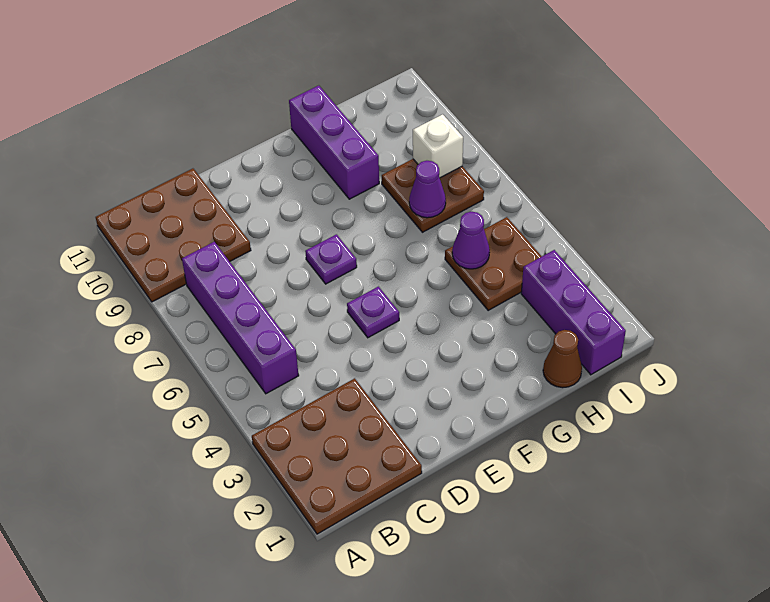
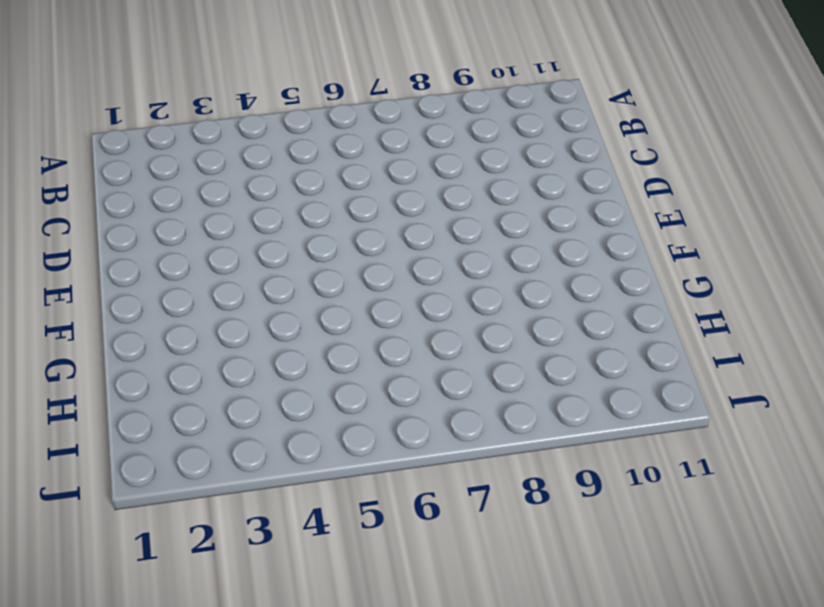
none -> brown plate A1:C3 level 1
none -> brown plate A9:C11 level 1
none -> purple brick B5:B8 level 1

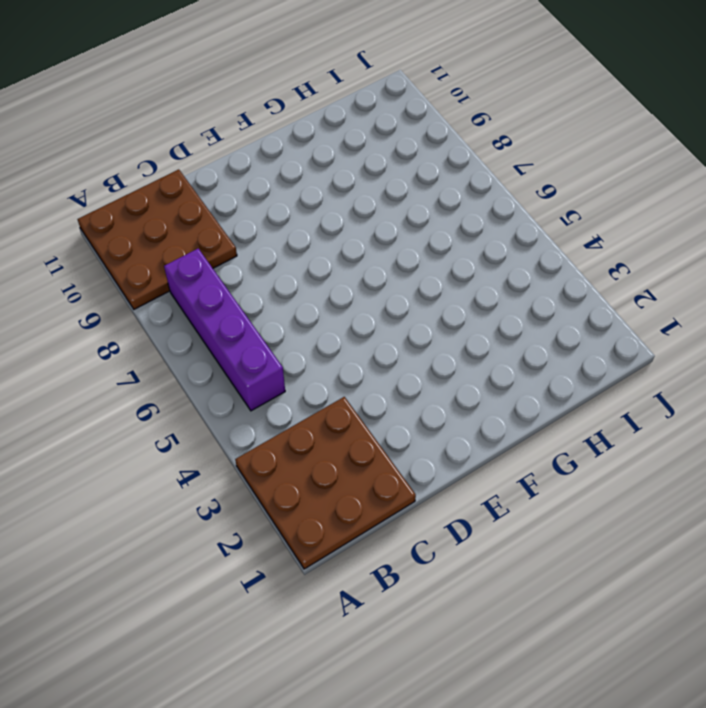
none -> purple plate E5 level 1
none -> purple plate E7 level 1
none -> purple brick G9:G11 level 1

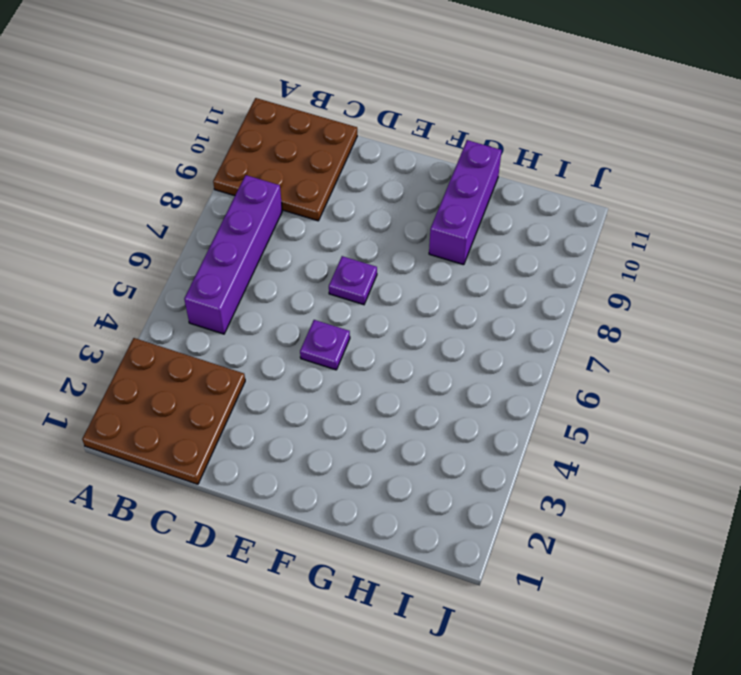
none -> brown cone H1 level 1
none -> brown plate H4:I5 level 1
none -> brown plate H7:I8 level 1

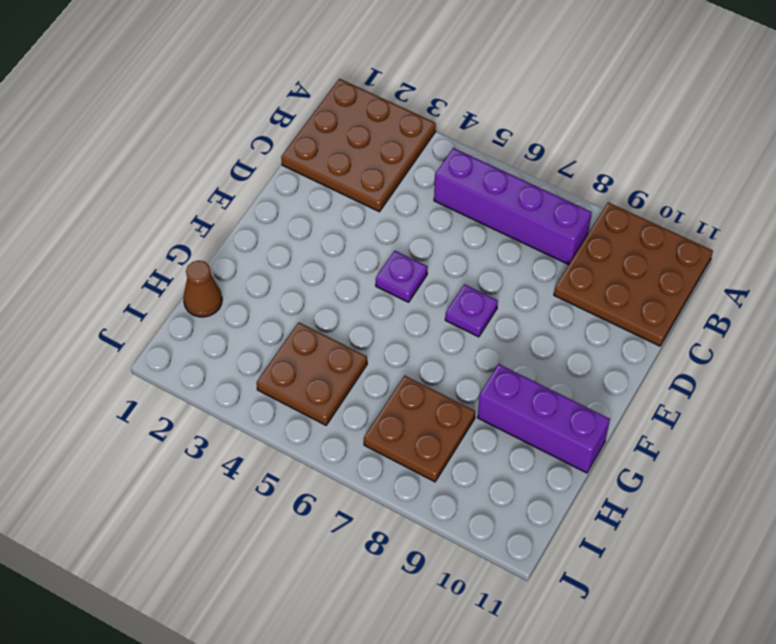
none -> purple brick I1:I3 level 1
none -> purple cone H5 level 2
none -> purple cone H7 level 2

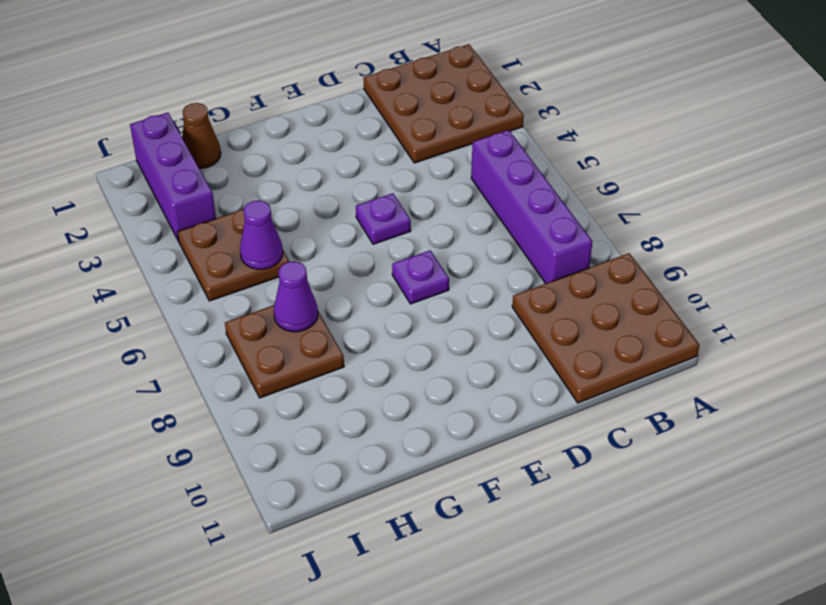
none -> purple brick G9:G11 level 1
none -> white brick I8 level 2

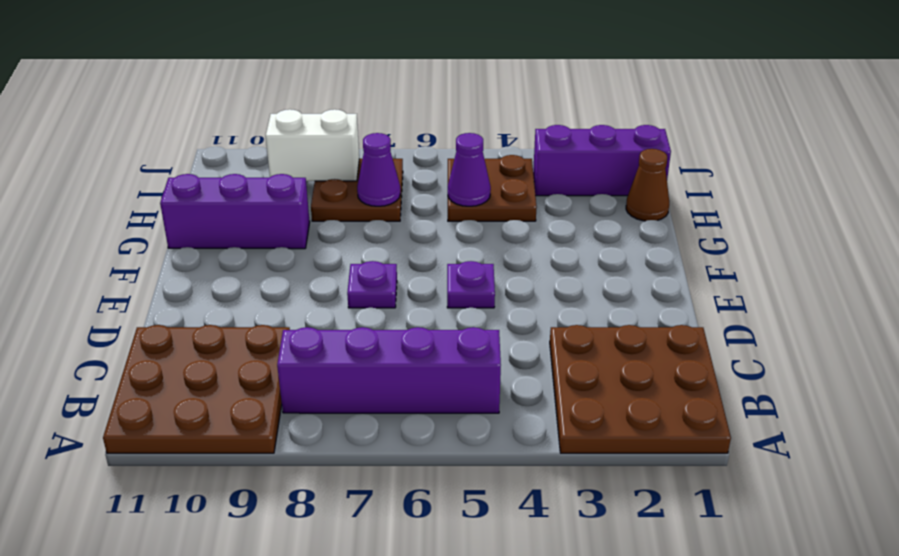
white brick I8:I9 level 2 -> white brick I8 level 2

